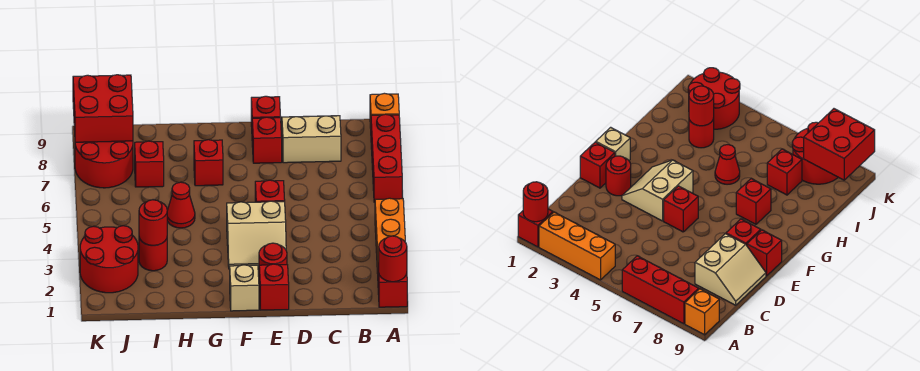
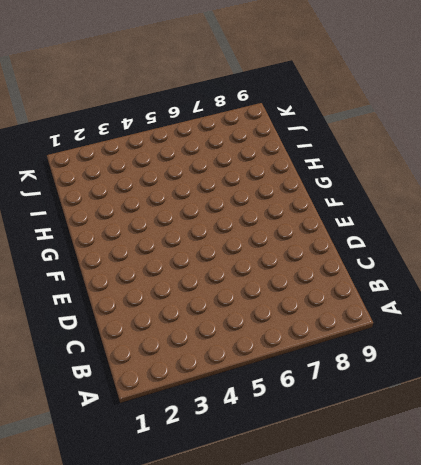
none -> red brick A1 level 1
none -> orange brick A2:A4 level 1
none -> red brick A6:A8 level 1

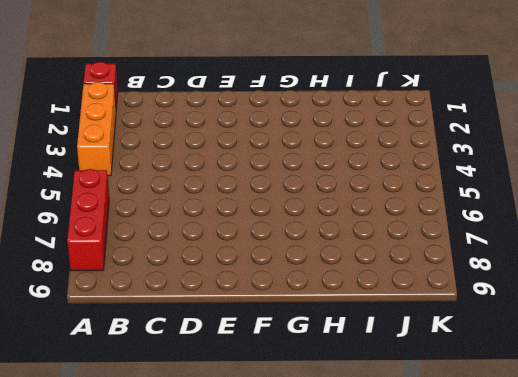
none -> orange brick A9 level 1
none -> tan slope C8:D9 level 1 top 8
none -> red brick E1 level 1

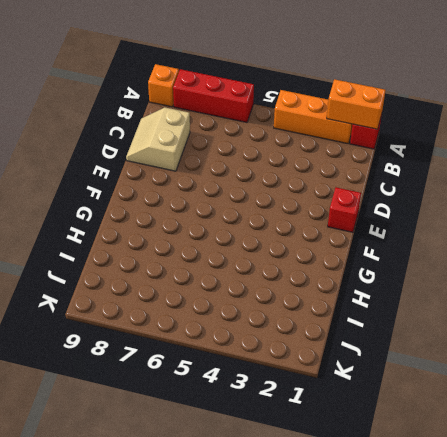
orange brick A1:A2 level 2 -> red round brick A1 level 2
none -> red round brick E2 level 1
none -> tan slope E3:F4 level 1 top 4
none -> red brick E5 level 1

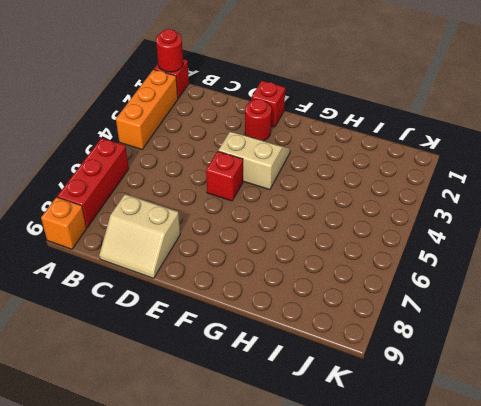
none -> red brick E8 level 1
none -> red brick E9 level 1
none -> tan brick F1 level 1

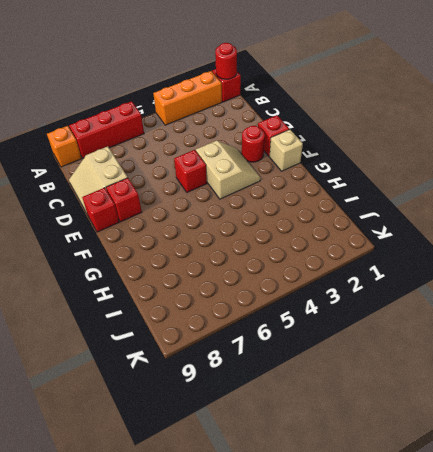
none -> red brick G7 level 1
none -> red cone H5 level 1
none -> red round brick I3 level 1

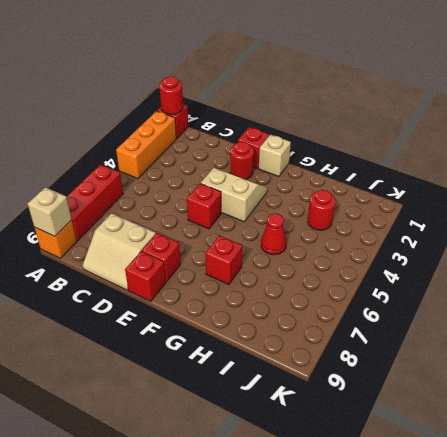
tan brick A9 level 2 -> none
none -> red brick I7 level 1
none -> red round brick J2:K3 level 1
none -> red round brick J7:K8 level 1

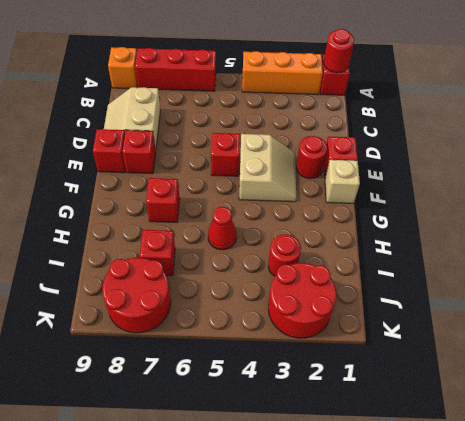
none -> red round brick I3 level 2
none -> red brick J8:K9 level 2

